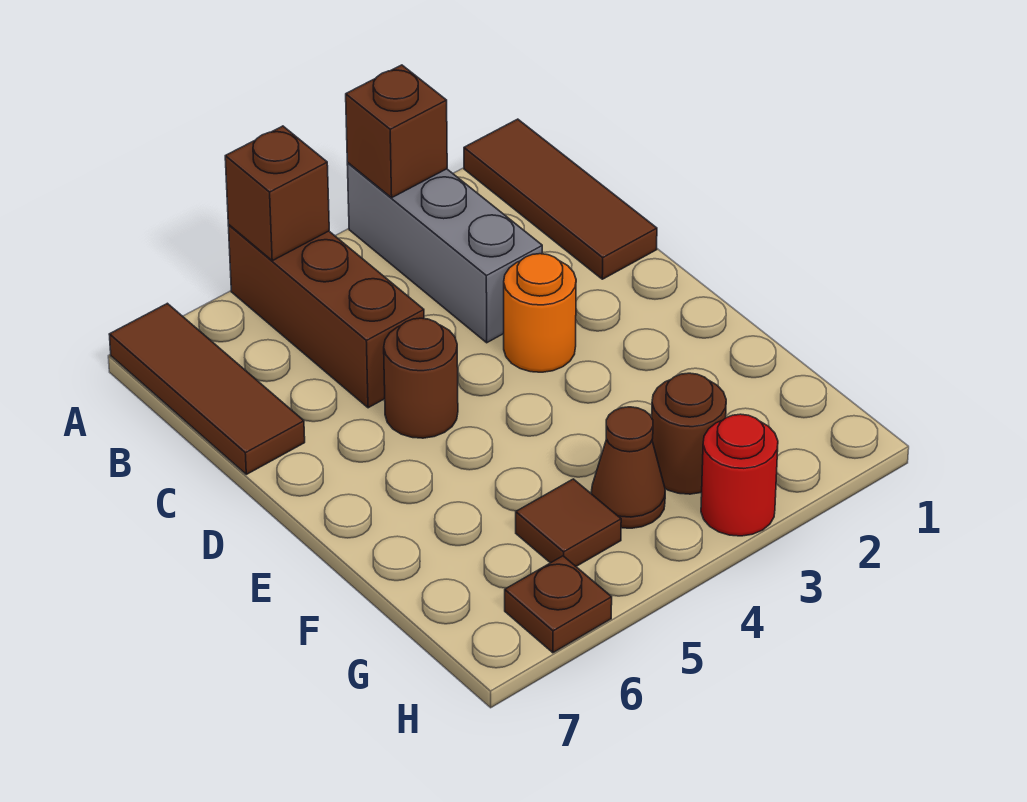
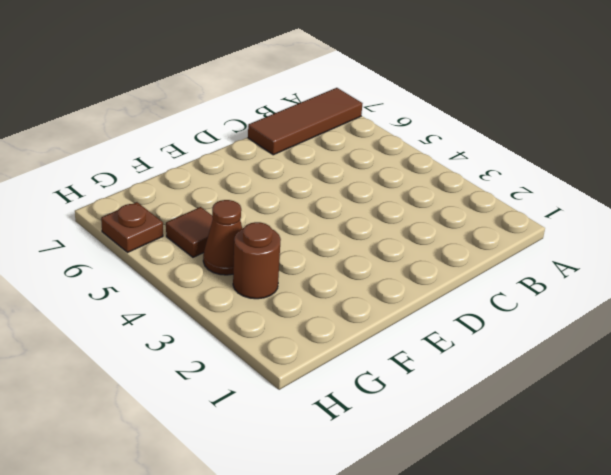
none -> brown tile A1:C1 level 1
none -> grey brick A3:C3 level 1
none -> brown brick A5:C5 level 1

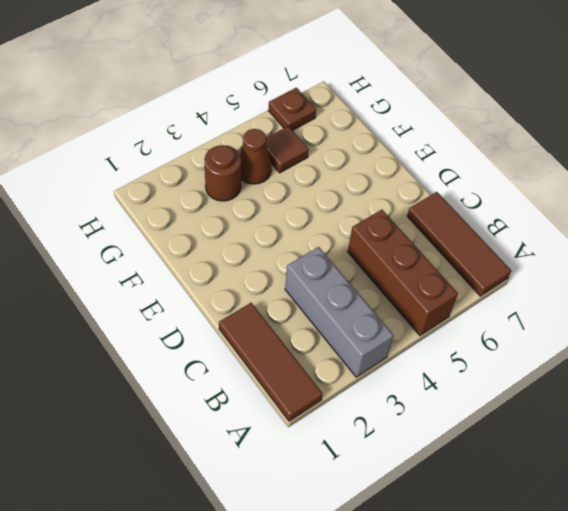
none -> orange round brick D3 level 1
none -> brown round brick D5 level 1
none -> red round brick H3 level 1

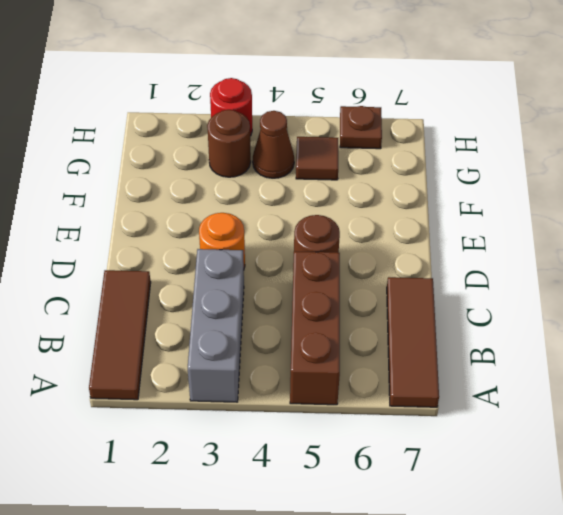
none -> brown brick A3 level 2
none -> brown brick A5 level 2

